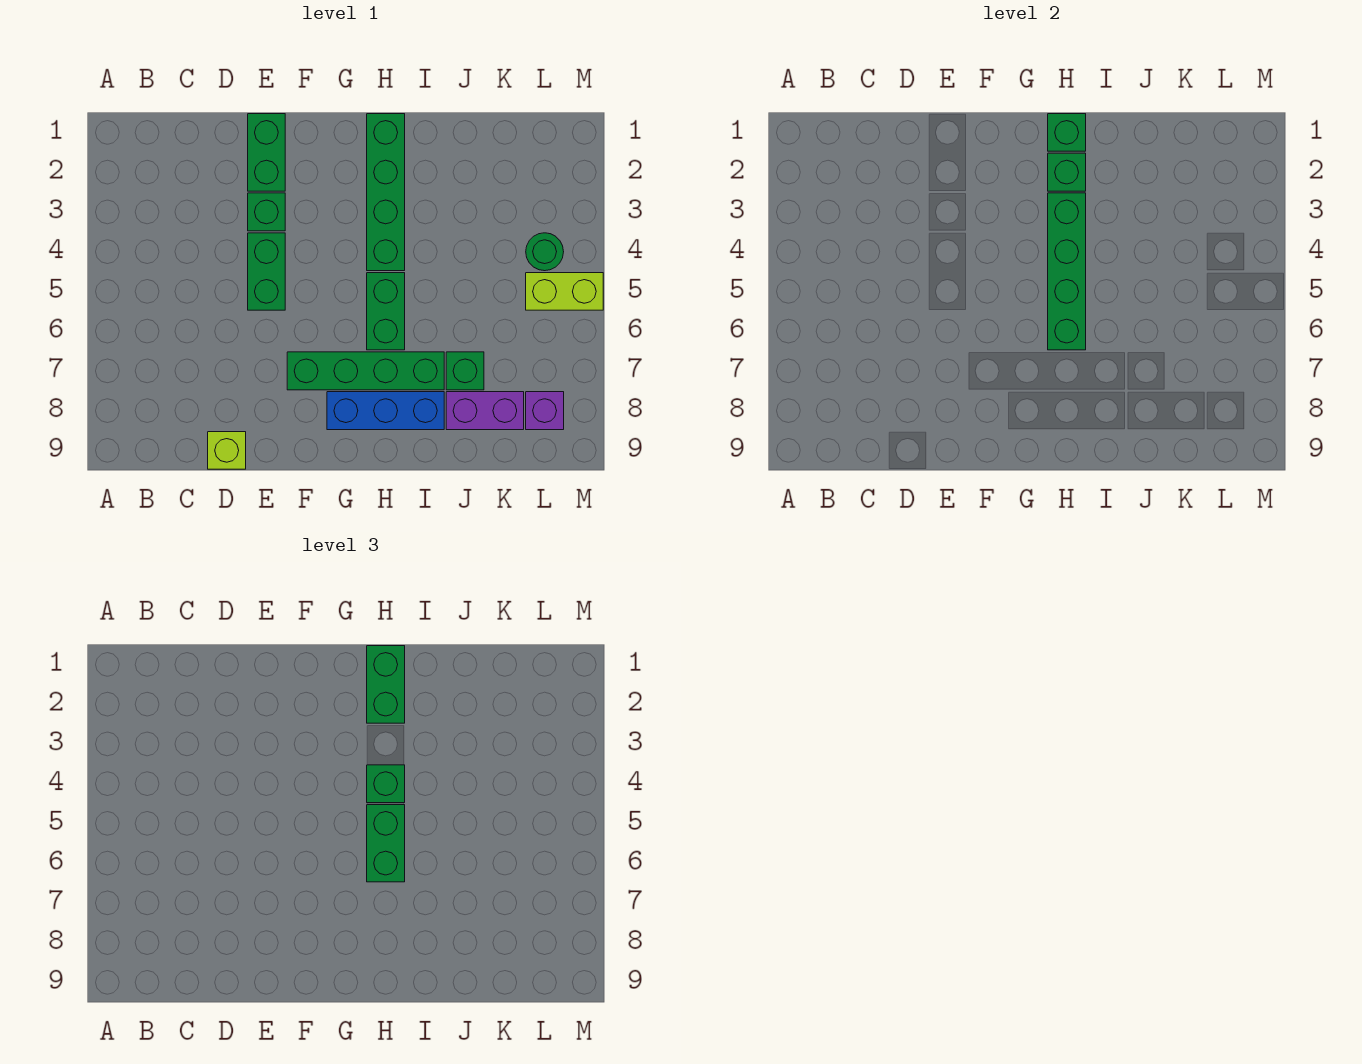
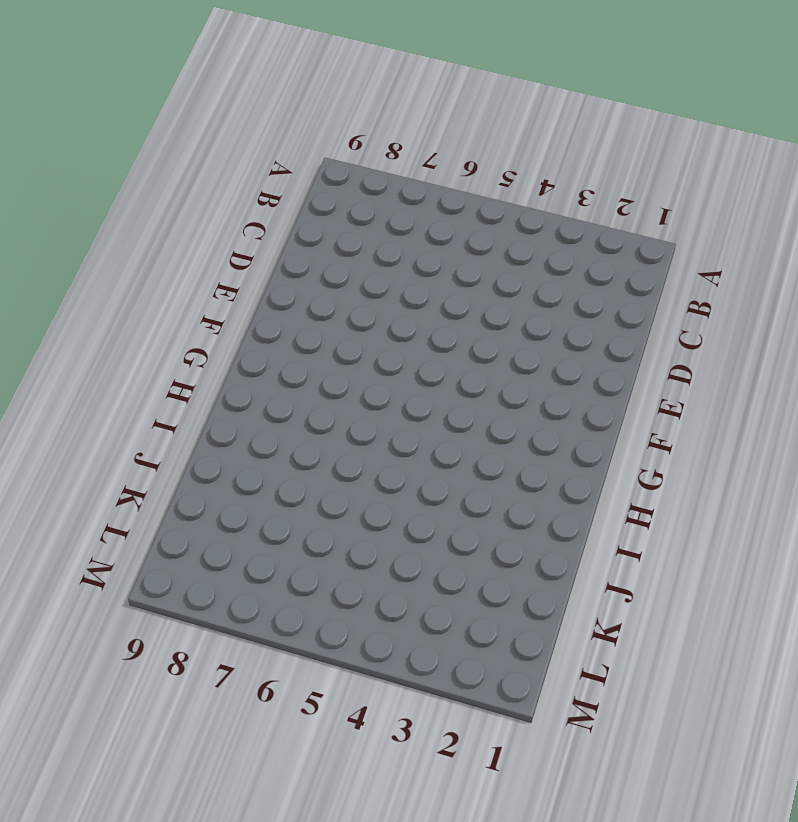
none -> lime brick D9 level 1
none -> green brick E1:E2 level 1
none -> green brick E3 level 1

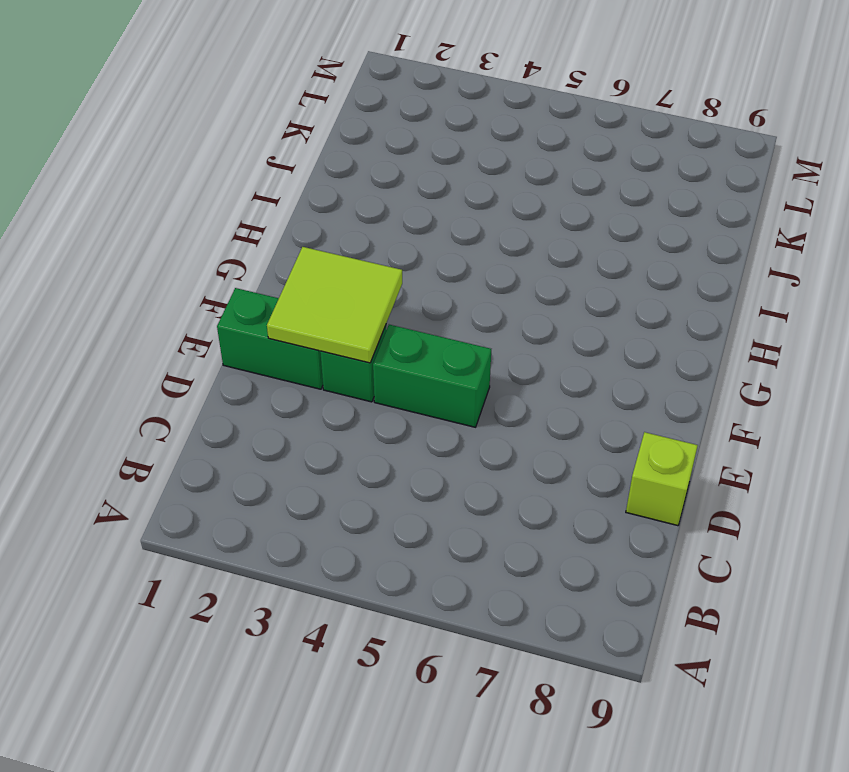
lime tile E2:F3 level 2 -> none
none -> green brick F7:I7 level 1
none -> blue brick G8:I8 level 1
none -> green brick H1:H4 level 1

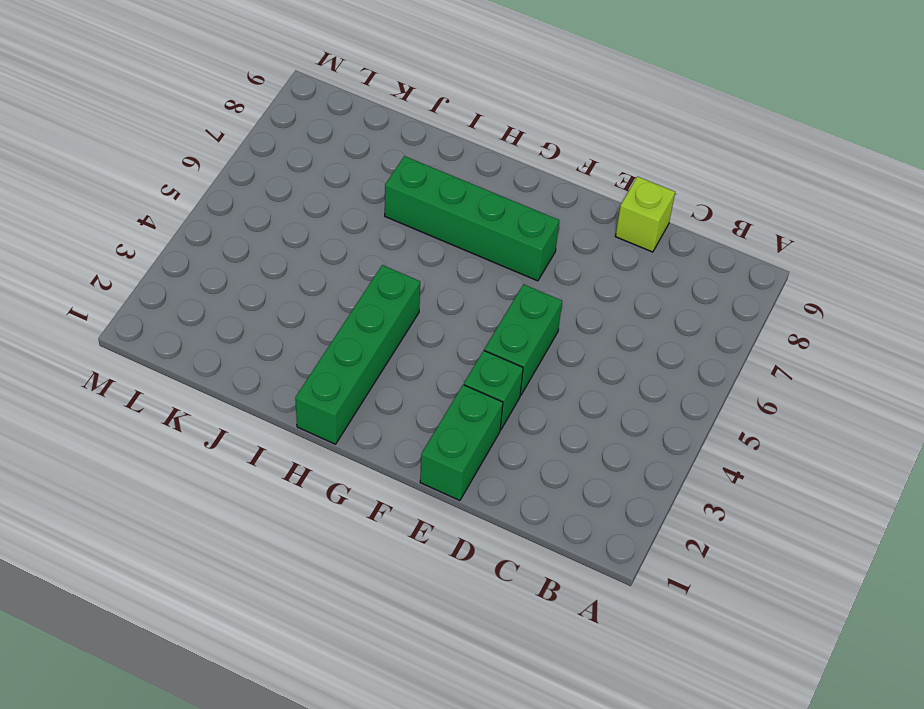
none -> blue brick G8:I8 level 1
none -> green brick H5:H6 level 1
none -> green brick J7 level 1

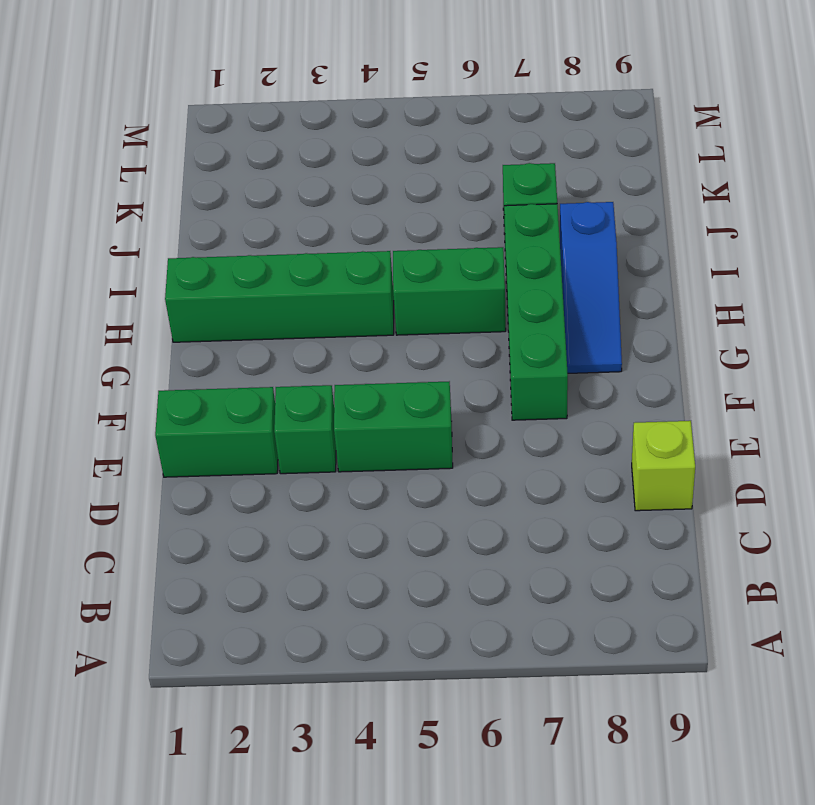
blue slope G8:I8 level 1 top I -> blue brick G8:I8 level 1
none -> purple brick J8:K8 level 1
none -> green round brick L4 level 1
none -> lime brick L5:M5 level 1

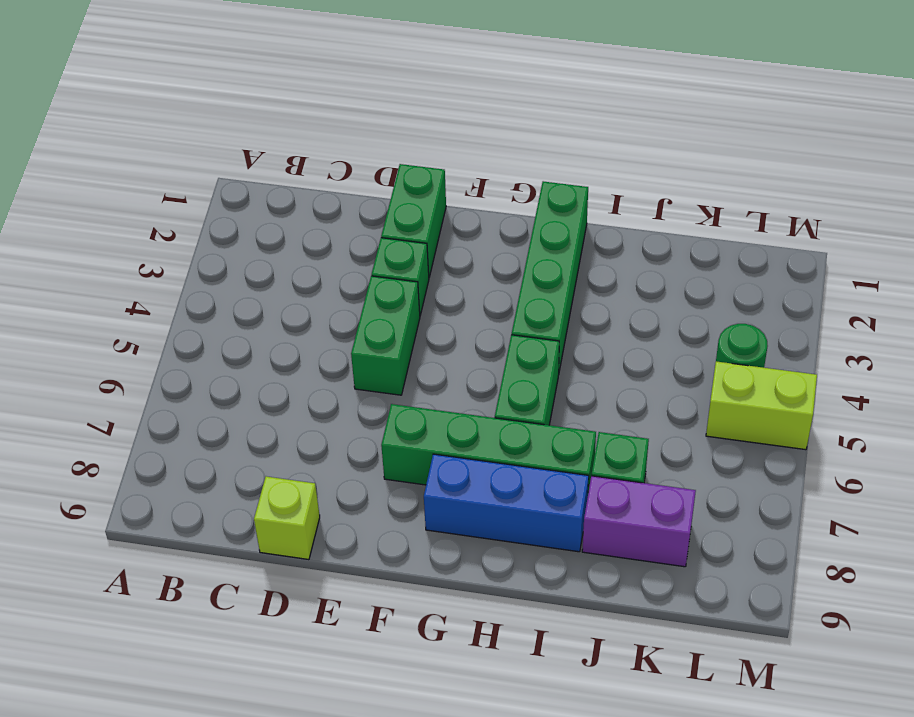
none -> purple brick L8 level 1
none -> green brick H1 level 2
none -> green brick H2 level 2

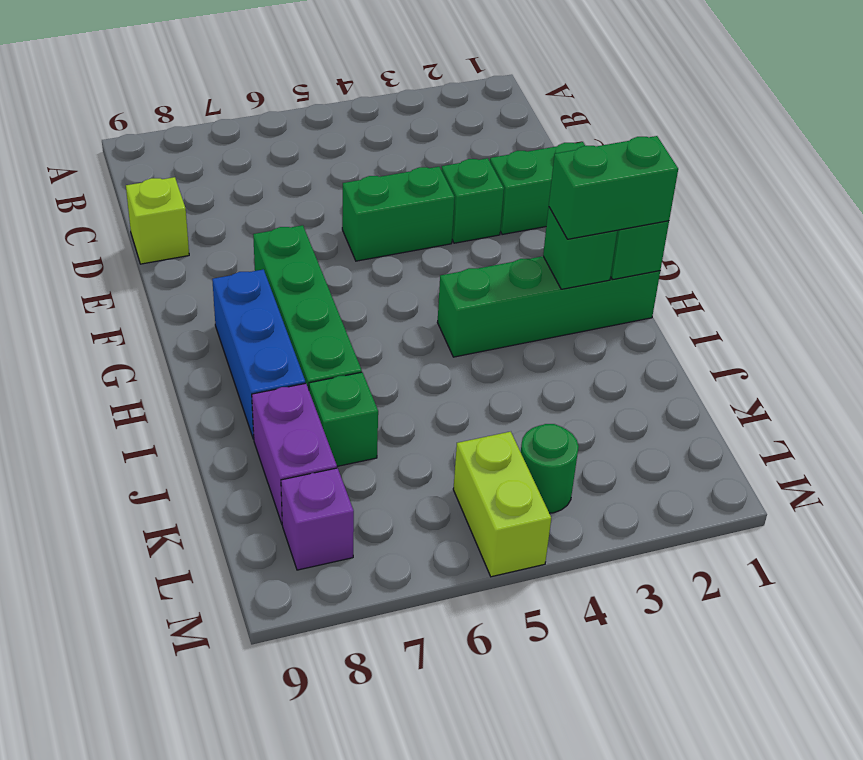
none -> green brick H5:H6 level 1
none -> green brick H3:H6 level 2
none -> green brick H4 level 3

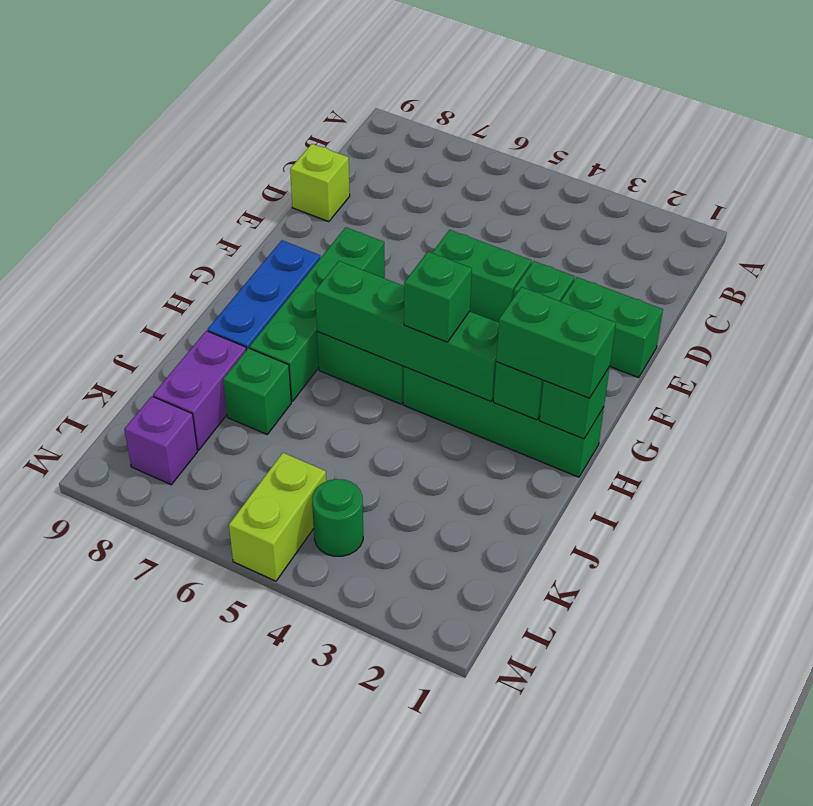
none -> green brick H5:H6 level 3

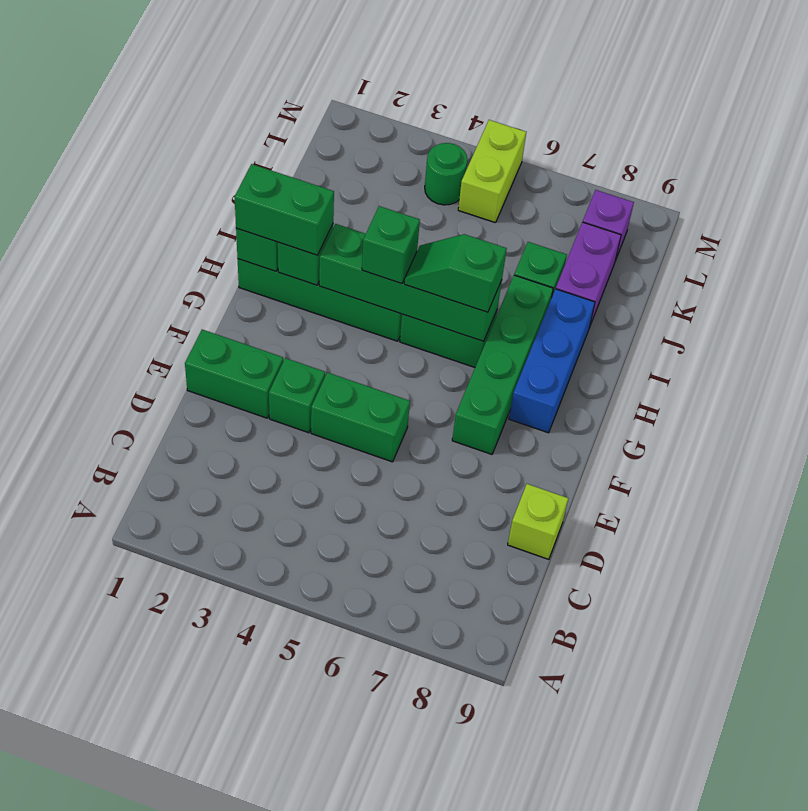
green slope H5:H6 level 3 top 6 -> green brick H5:H6 level 3

